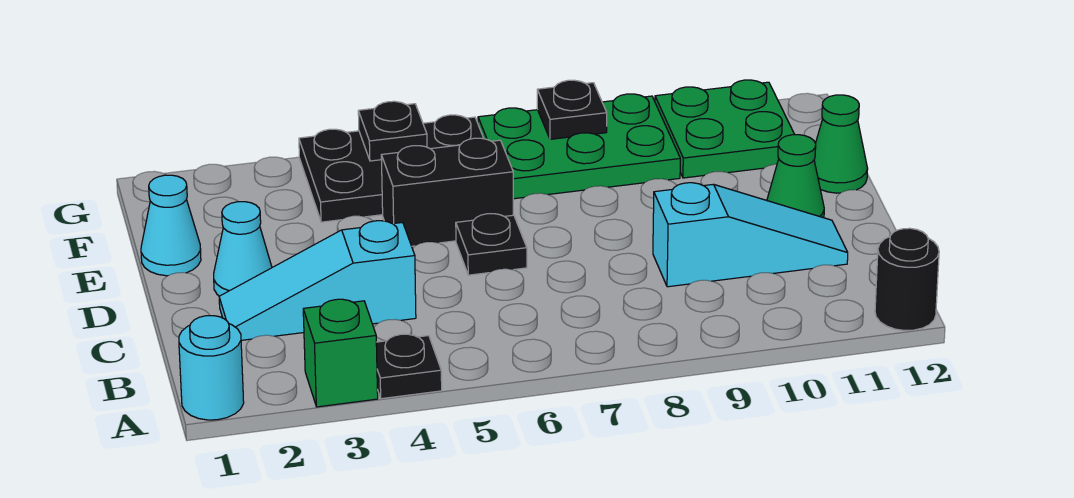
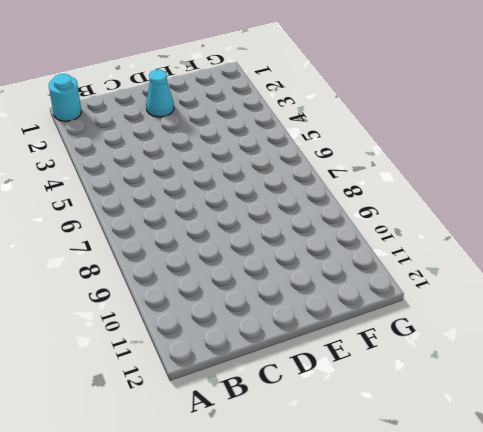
none -> green brick A3 level 1
none -> black plate A4 level 1
none -> black round brick A12 level 1

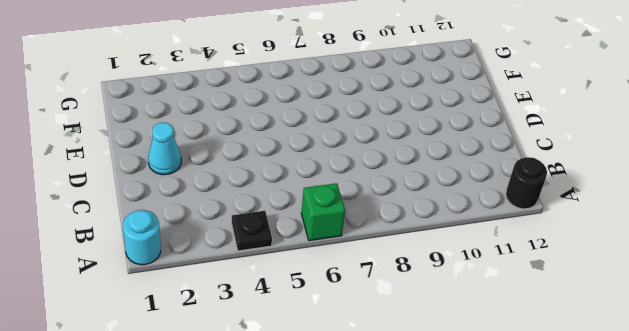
green brick A6 level 1 -> green brick A3 level 1
none -> cyan slope C2:C4 level 1 top 4
none -> cyan slope C9:C11 level 1 top 9
none -> black plate D6 level 1

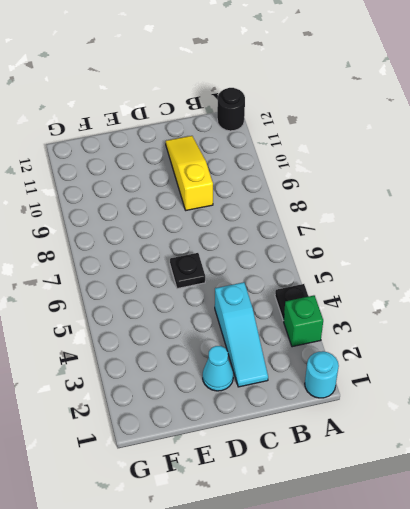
yellow slope C9:C11 level 1 top 9 -> cyan slope C9:C11 level 1 top 9
none -> green cone D11 level 1
none -> cyan cone E1 level 1
none -> black brick E5:E6 level 1

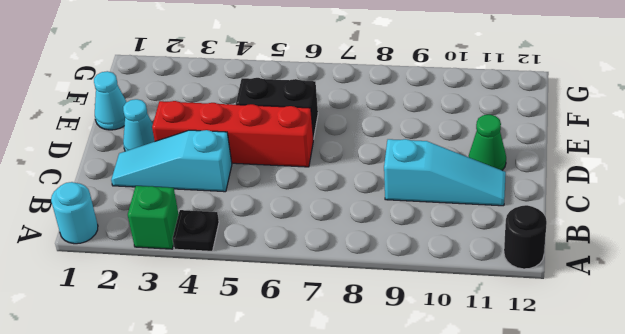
red brick D3:D6 level 1 -> black plate D6 level 1
none -> green cone E12 level 1
none -> black plate F4:G6 level 1
none -> green plate F7:G9 level 1

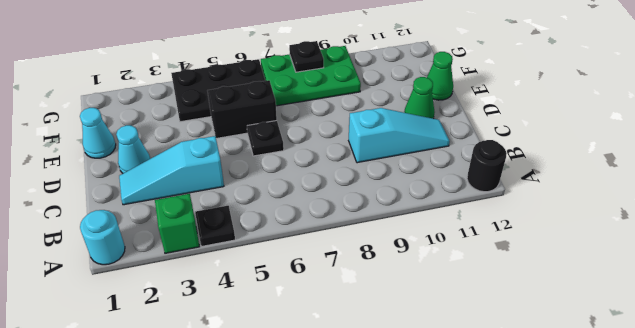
none -> green plate F10:G11 level 1
none -> black plate G5 level 2

